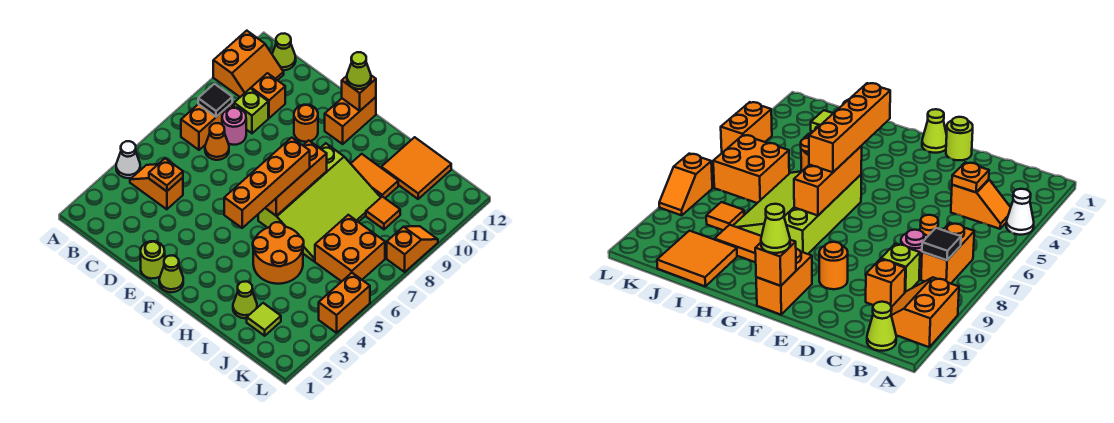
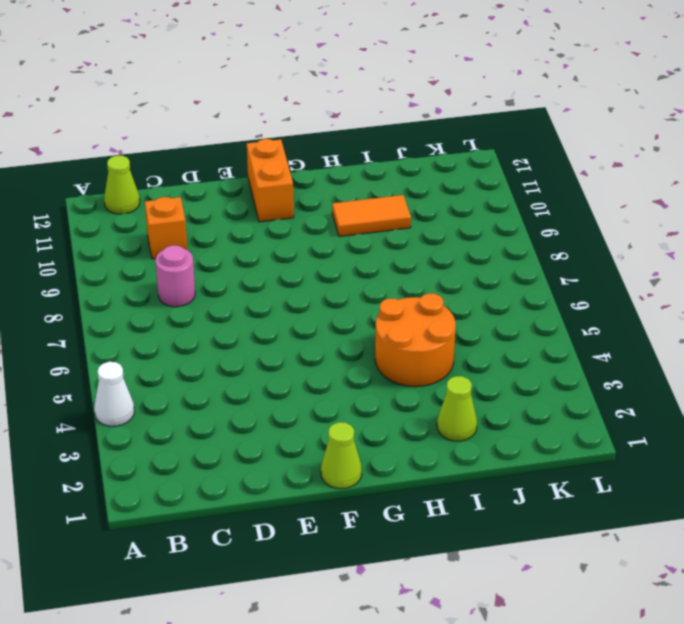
none -> orange slope A10:B11 level 1 top A
none -> orange slope B4:C4 level 1 top C
none -> orange brick B7:B8 level 1

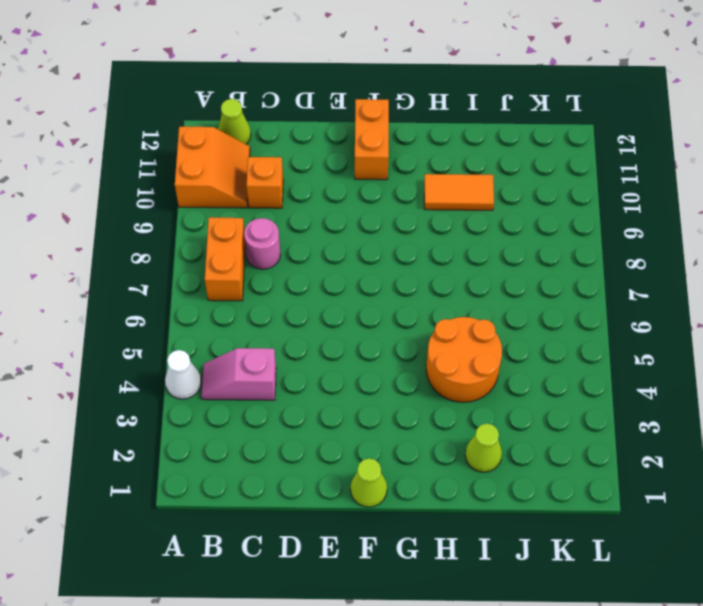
pink slope B4:C4 level 1 top C -> orange slope B4:C4 level 1 top C
none -> orange cone C7 level 1
none -> lime brick C9 level 1
none -> lime round brick E1 level 1

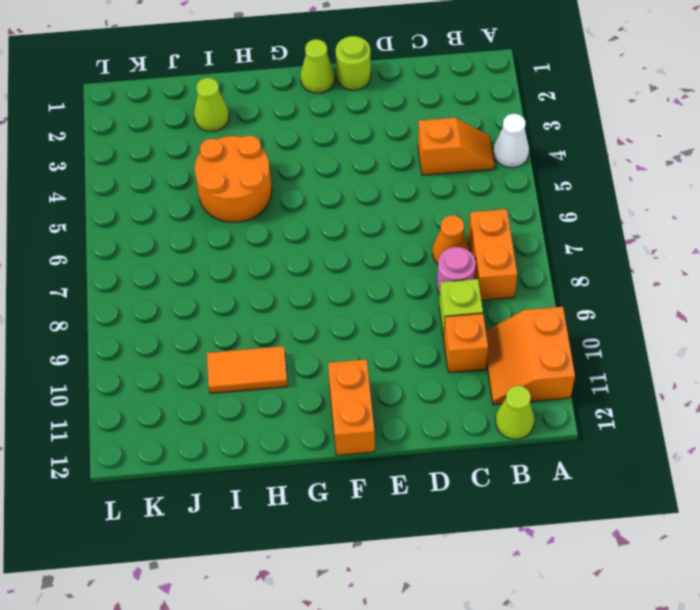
none -> orange round brick E10 level 1
none -> lime slope G6:I9 level 1 top G
none -> orange tile I11:J12 level 1

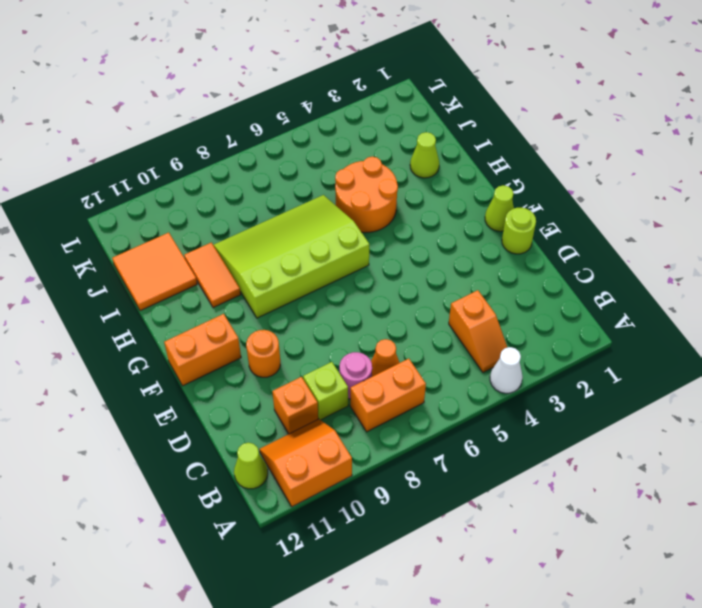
none -> lime tile J2 level 1
none -> orange brick J6:K7 level 1
none -> orange tile J9 level 1

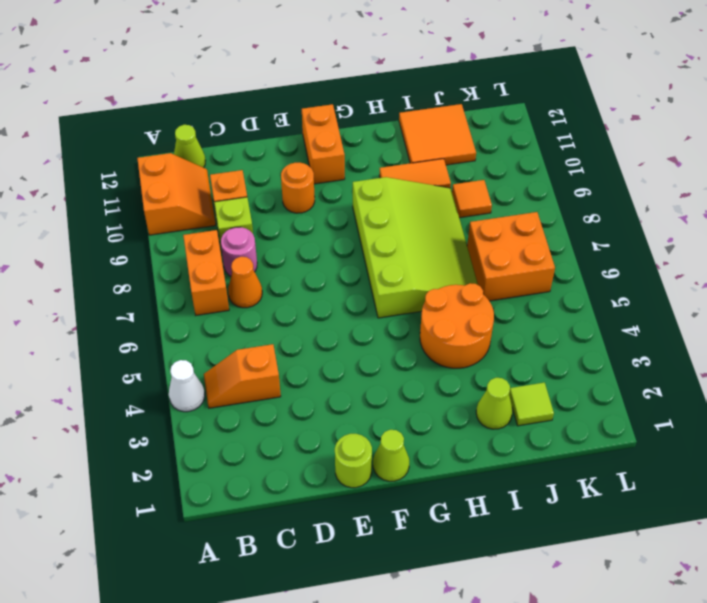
none -> orange brick L4:L5 level 1
none -> orange slope L8:L9 level 1 top 8
none -> black tile B8 level 2

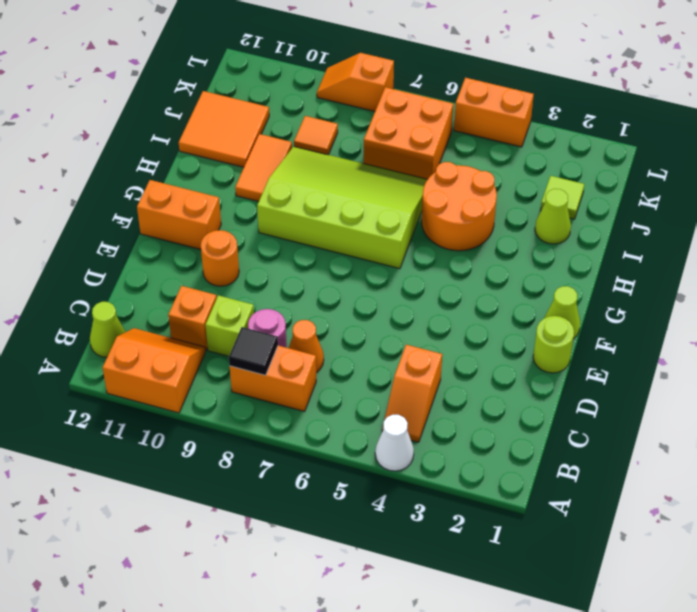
none -> orange plate C4 level 2
none -> orange brick F12 level 2
none -> orange brick G6:G8 level 2

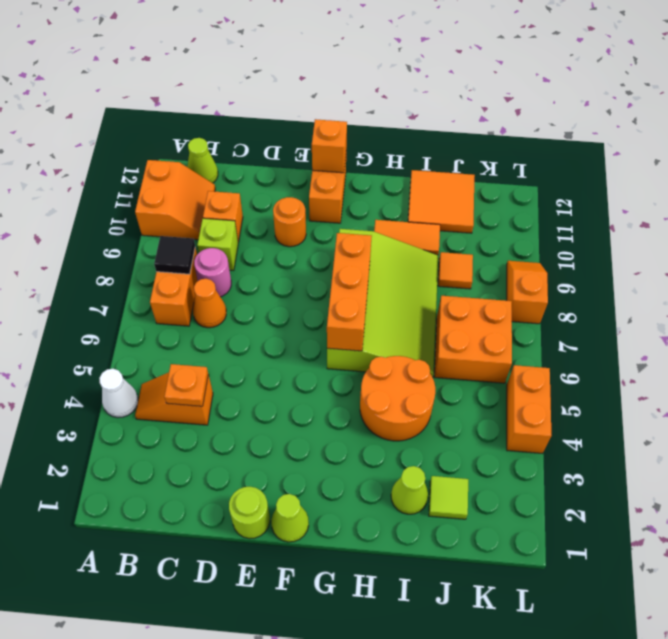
none -> lime cone F12 level 3
none -> orange brick G4:G7 level 3

